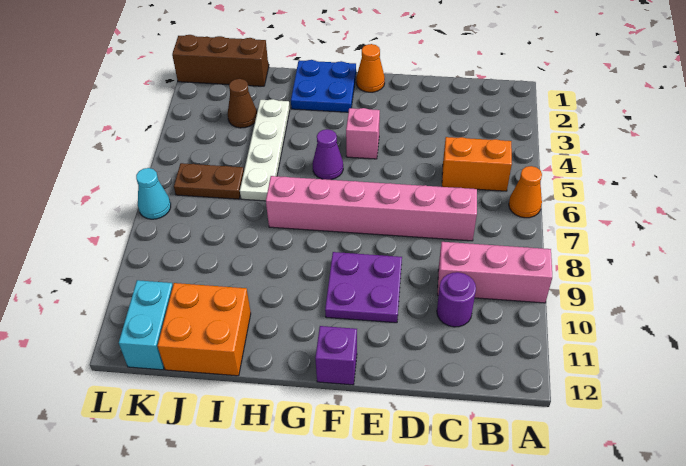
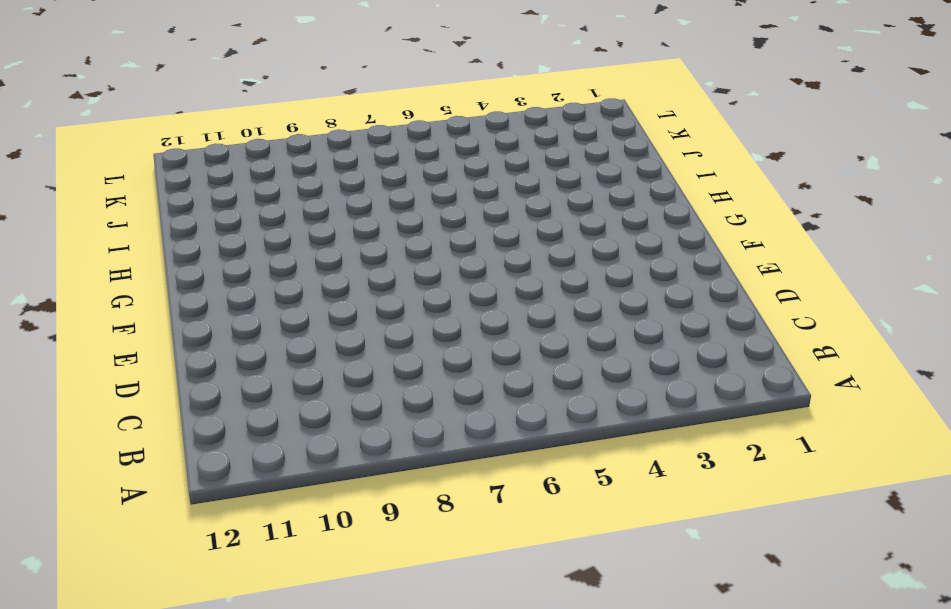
none -> orange cone A6 level 1
none -> pink brick A9:C9 level 1
none -> orange brick B5:C5 level 1

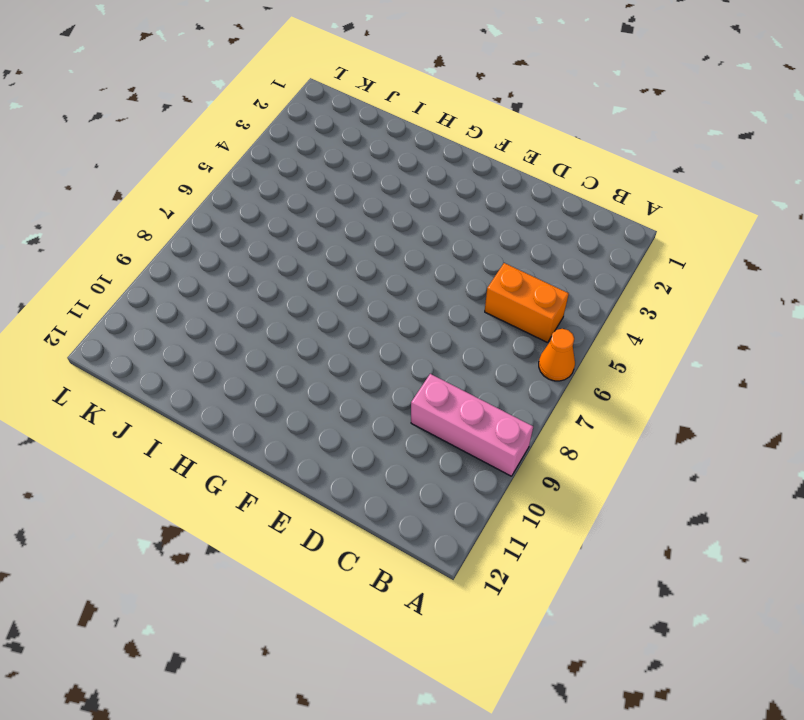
none -> pink brick C7:H7 level 1
none -> purple round brick C10 level 1
none -> purple plate E9:F10 level 1

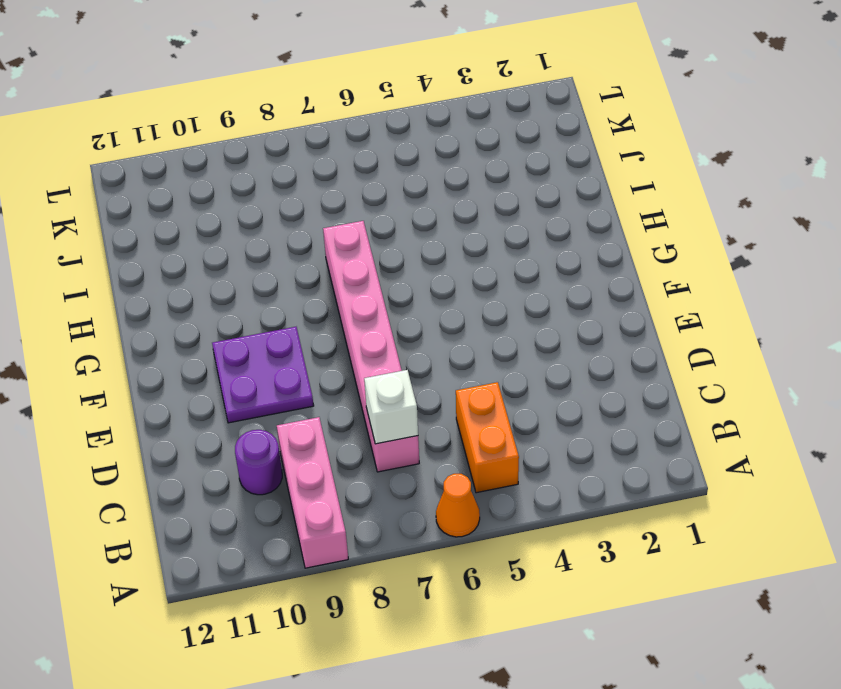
white brick C7 level 2 -> none
none -> orange cone F1 level 1
none -> pink brick F4 level 1
none -> purple brick F12 level 1

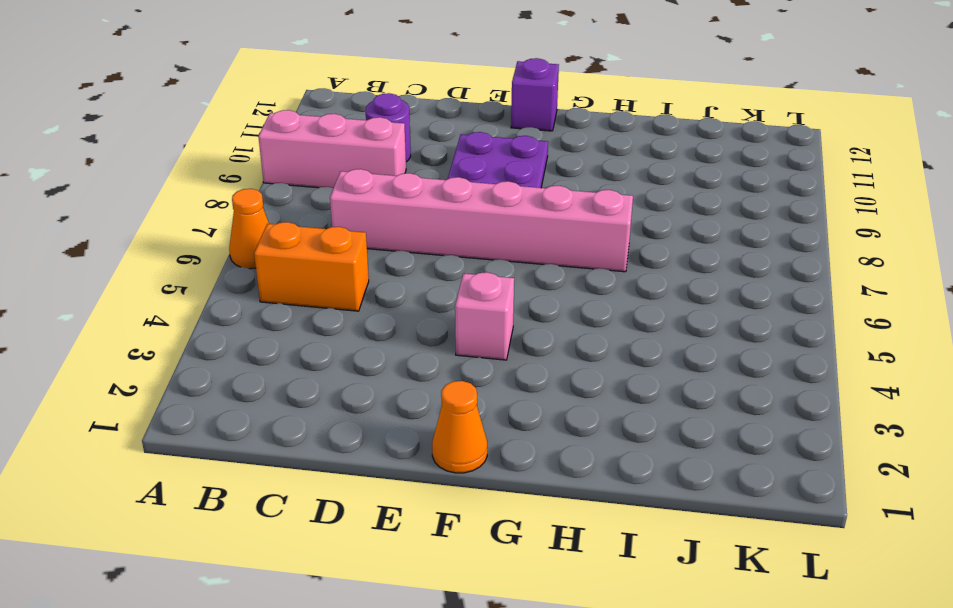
none -> blue plate G1:H2 level 1
none -> purple cone G5 level 1
none -> white plate I3:I6 level 1

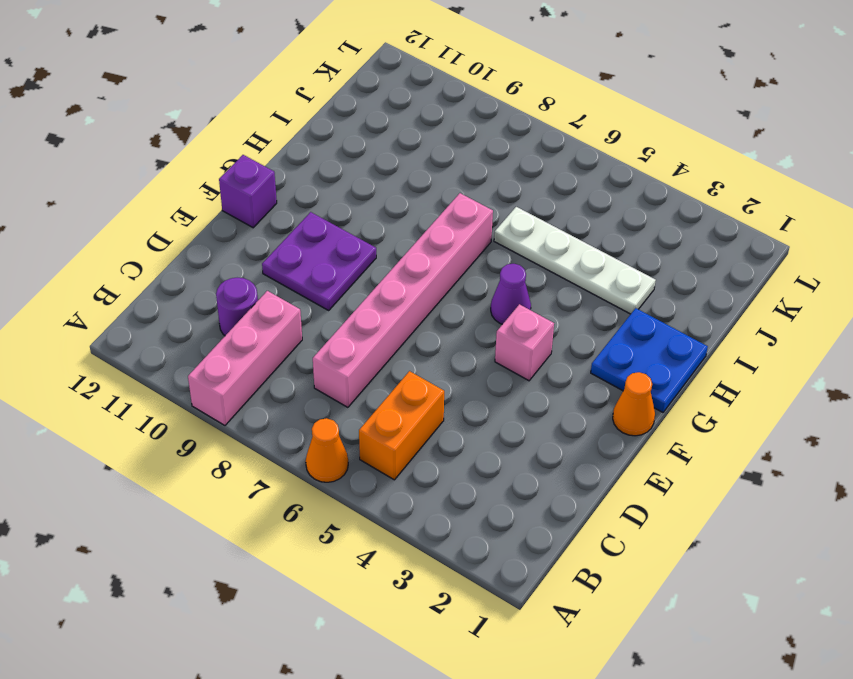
none -> orange brick I11:J12 level 1
none -> brown brick J1:L1 level 1
none -> brown cone J3 level 1

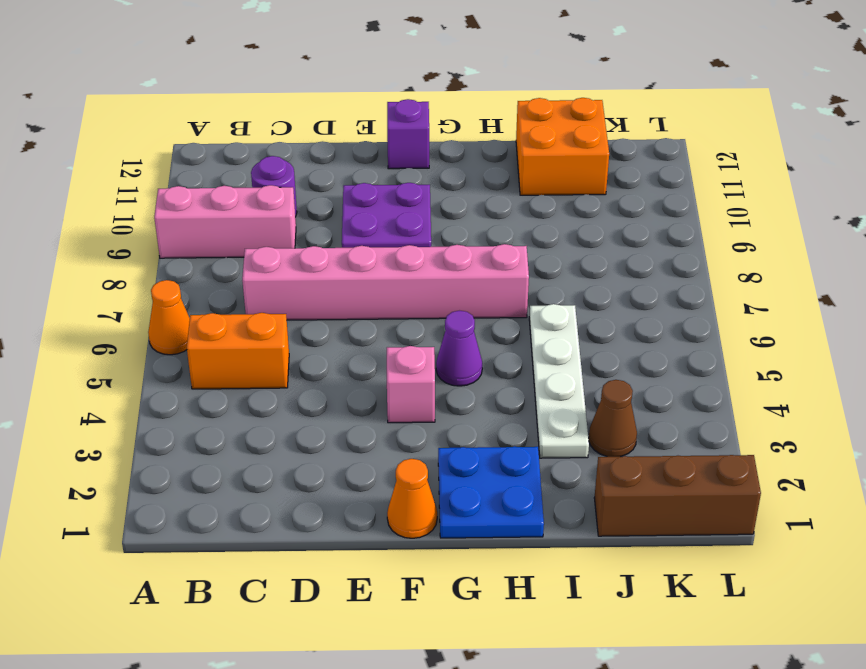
none -> brown plate J6:K6 level 1
none -> cyan brick K11:K12 level 1
none -> cyan cone L7 level 1

